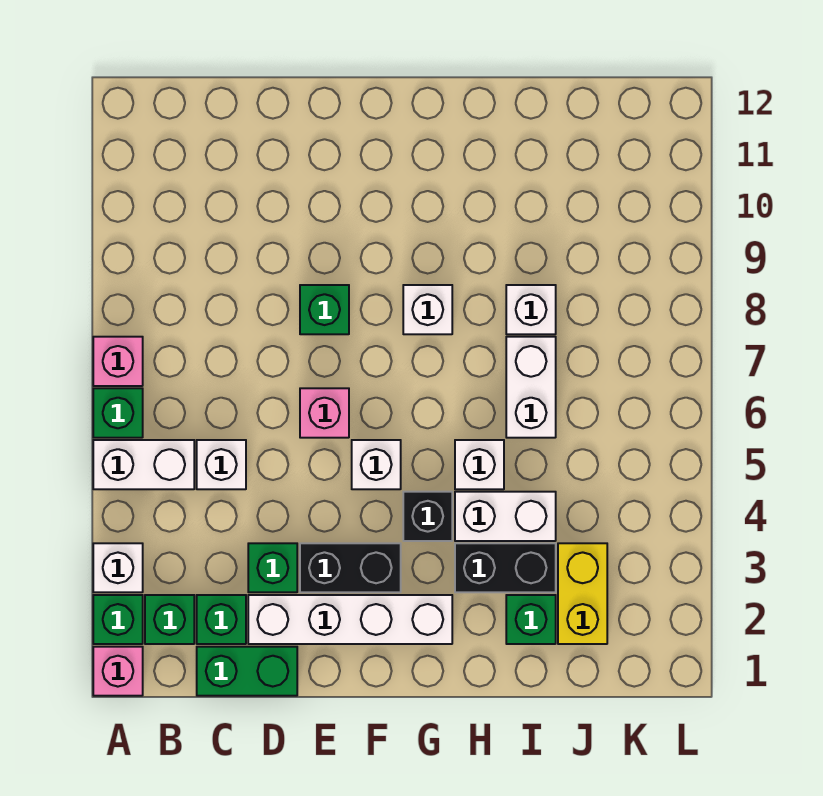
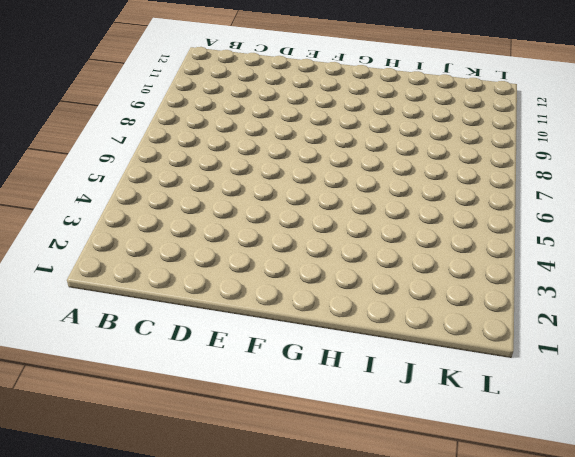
none -> pink brick A1 level 1
none -> green brick A2 level 1
none -> white brick A3 level 1

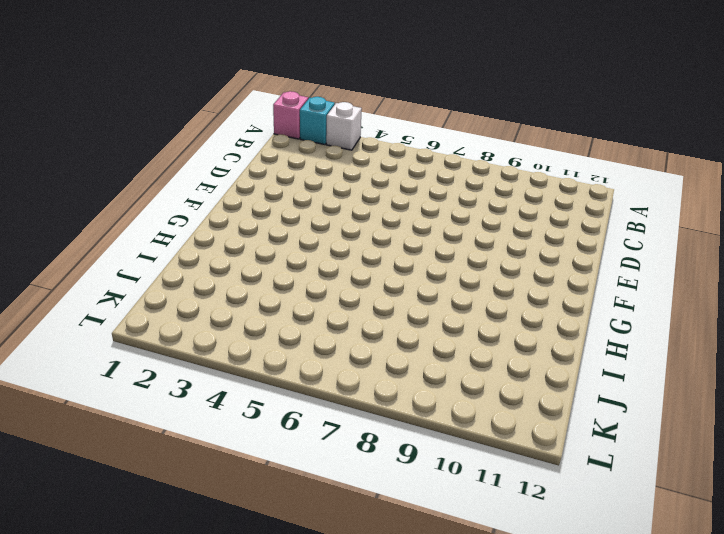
cyan brick A2 level 1 -> green brick A2 level 1
none -> white brick A5:B5 level 1
none -> green brick A6 level 1
none -> pink brick A7 level 1

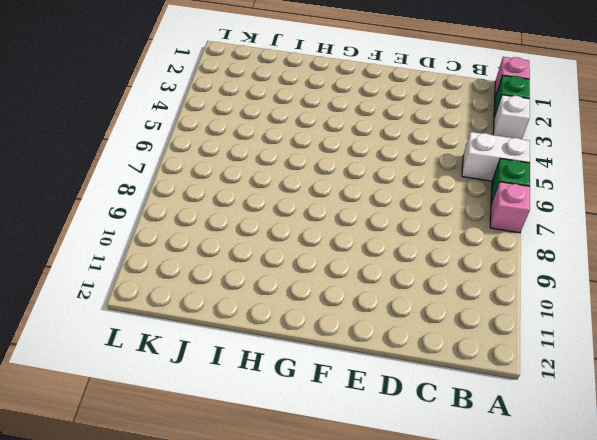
none -> green brick B2 level 1
none -> green brick C1:D1 level 1
none -> green brick C2 level 1

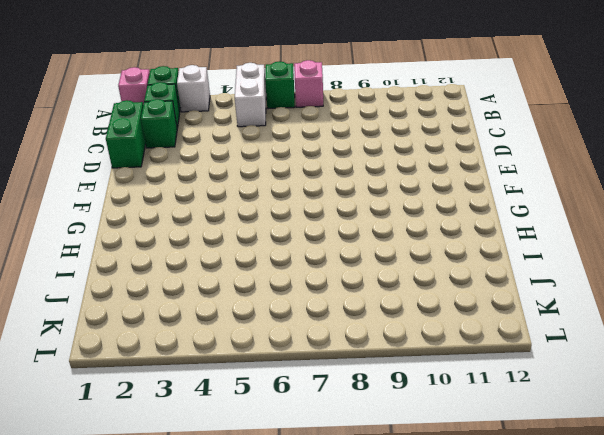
none -> white brick C5 level 1
none -> white brick D2:G2 level 1
none -> green brick D3 level 1

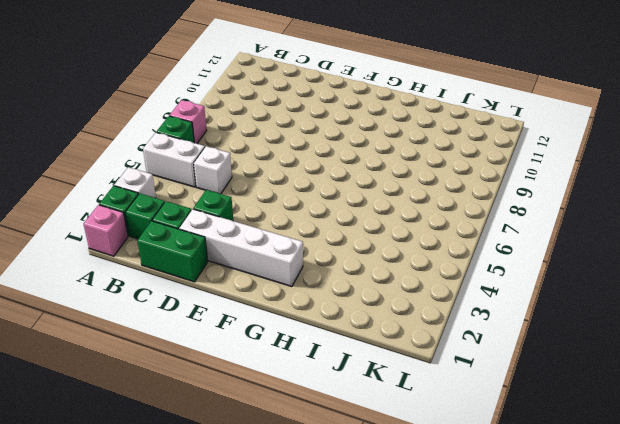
none -> black brick E3:F3 level 1
none -> pink brick E6 level 1
none -> green brick E8 level 1

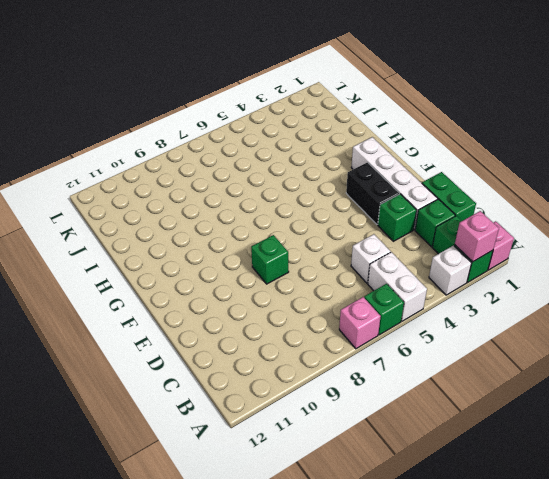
pink brick A2 level 2 -> pink brick E6 level 1
none -> white brick F5 level 1
none -> black brick G4 level 1
none -> white brick G8 level 1

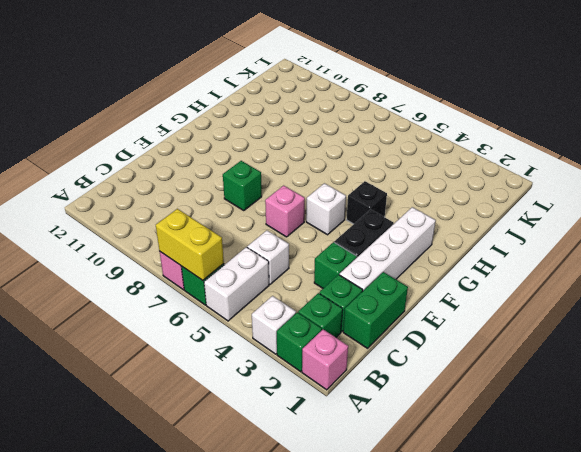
yellow brick A6:A7 level 2 -> yellow brick J2:J3 level 1
none -> white brick G8 level 1
none -> black brick H3:I3 level 1
none -> white brick H4:I4 level 1

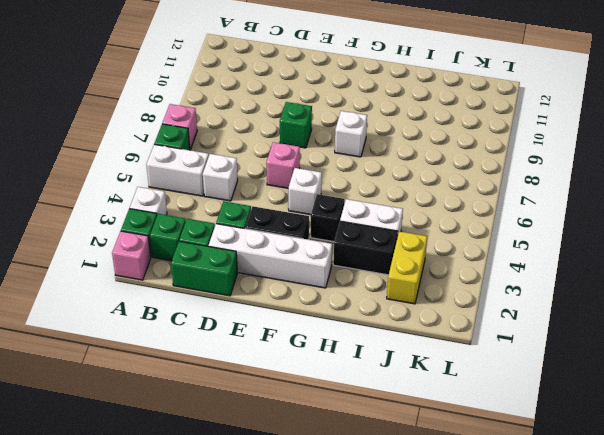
none -> white brick H5 level 1
none -> green brick I2 level 1
none -> white brick I6:I7 level 1

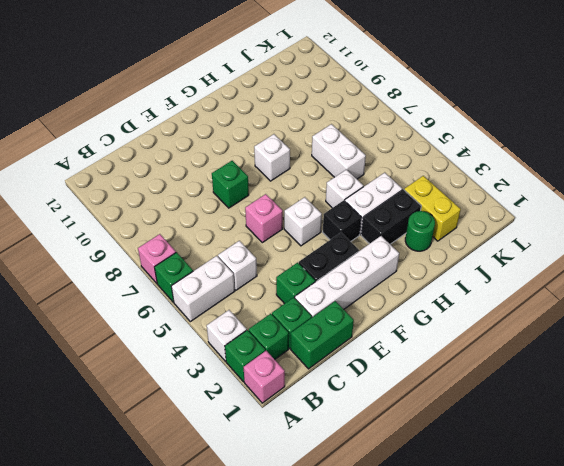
green round brick I2 level 1 -> green brick I2 level 1
none -> white brick I8 level 1

